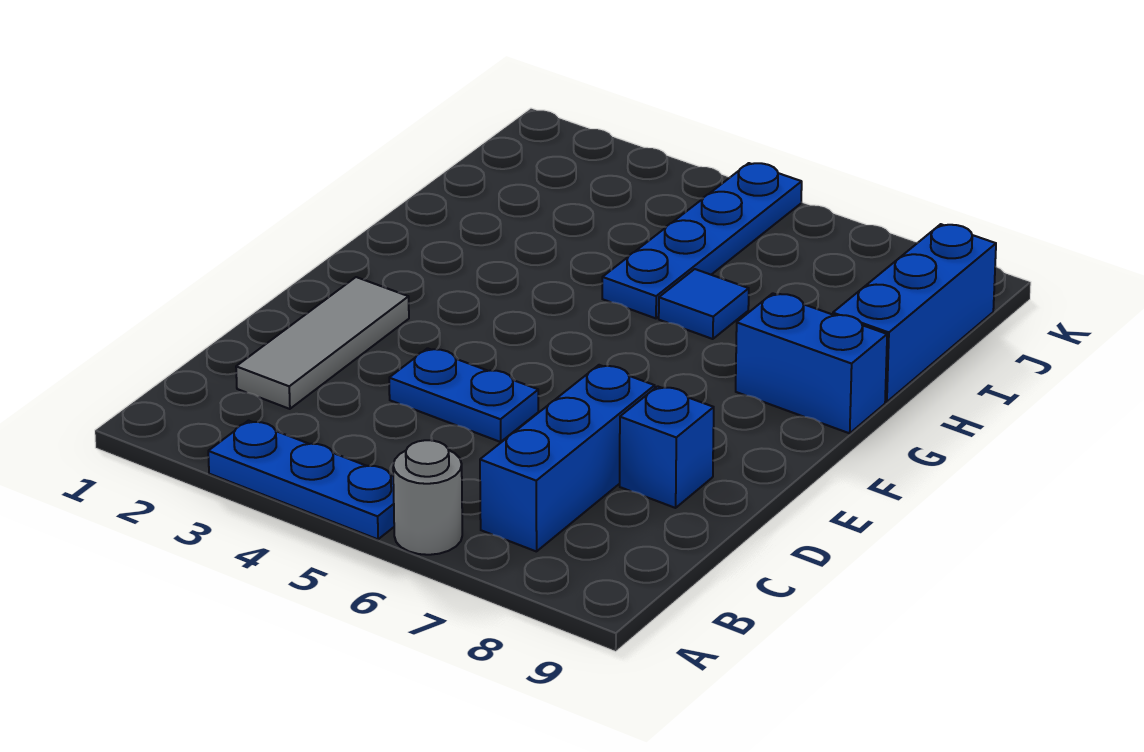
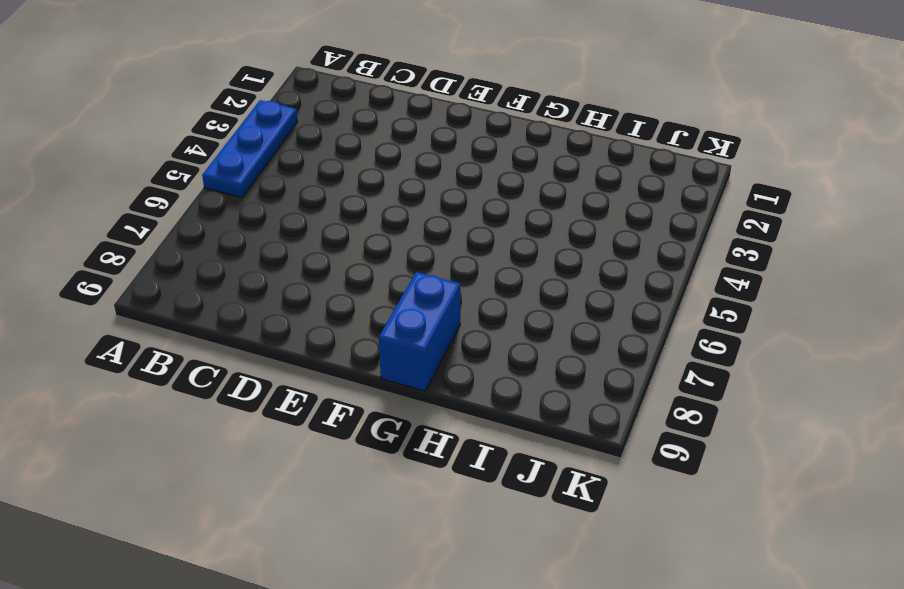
none -> grey round brick A6 level 1
none -> blue brick B7:D7 level 1

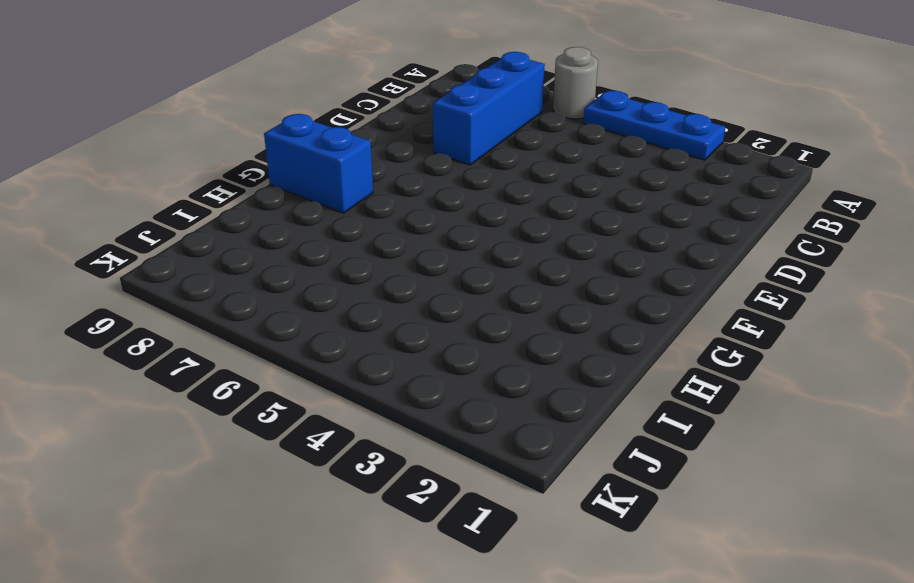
none -> grey tile C2:E2 level 1
none -> blue plate D4:D5 level 1

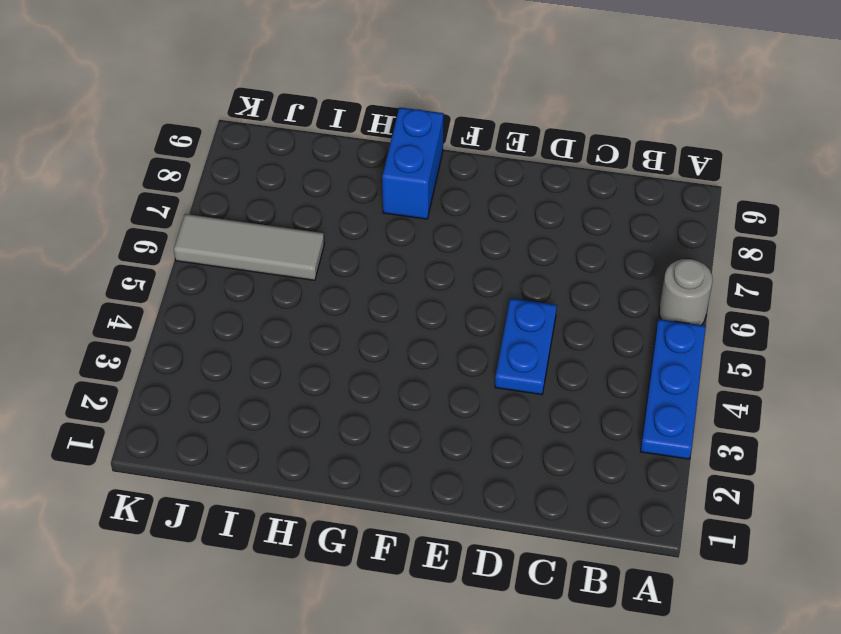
grey tile I6:K6 level 1 -> grey tile C2:E2 level 1
none -> blue brick B7:D7 level 1
none -> blue brick D8 level 1

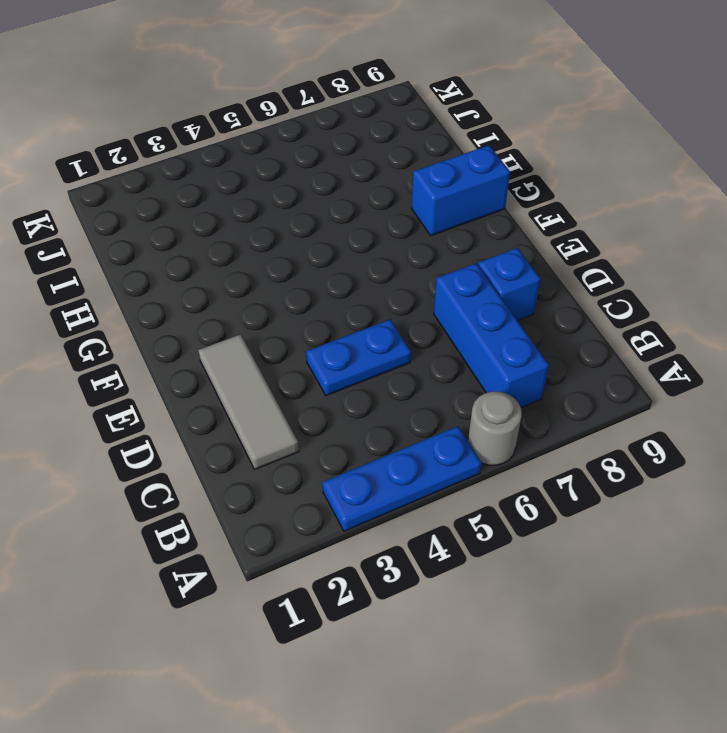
none -> blue plate H5:K5 level 1
none -> blue tile H6 level 1

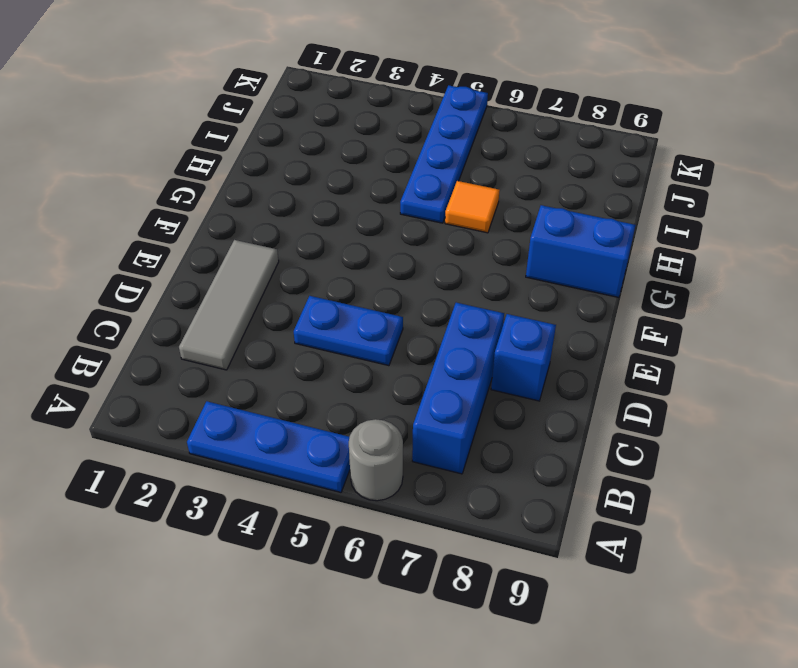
orange tile H6 level 1 -> blue tile H6 level 1
none -> blue brick H9:J9 level 1

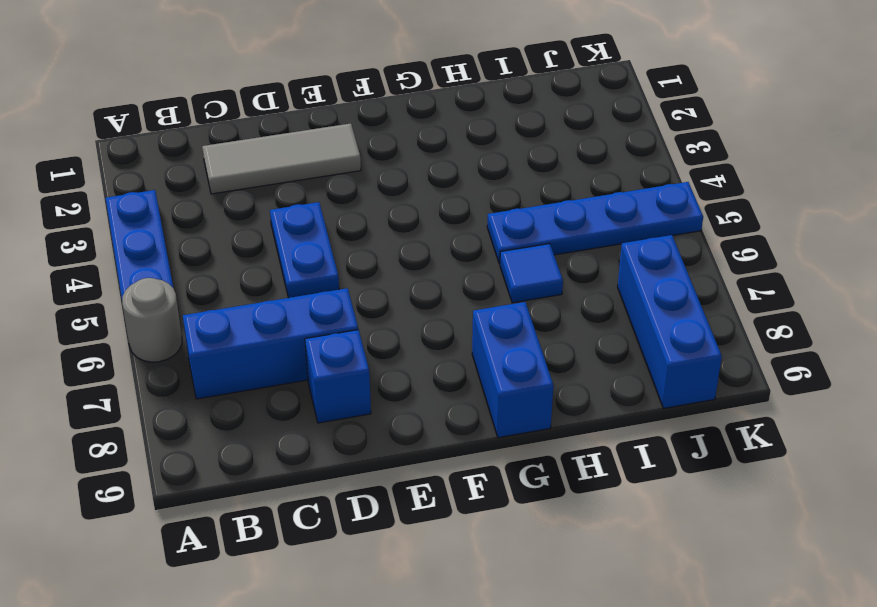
blue brick J7:J9 level 1 -> blue brick H9:J9 level 1

